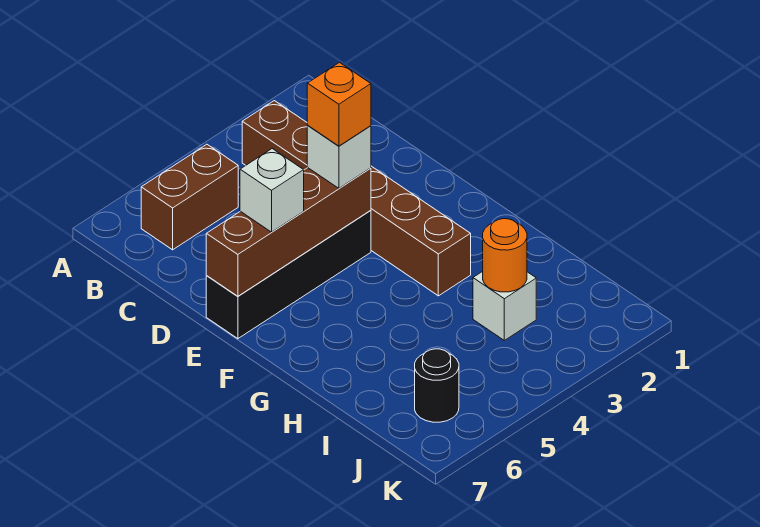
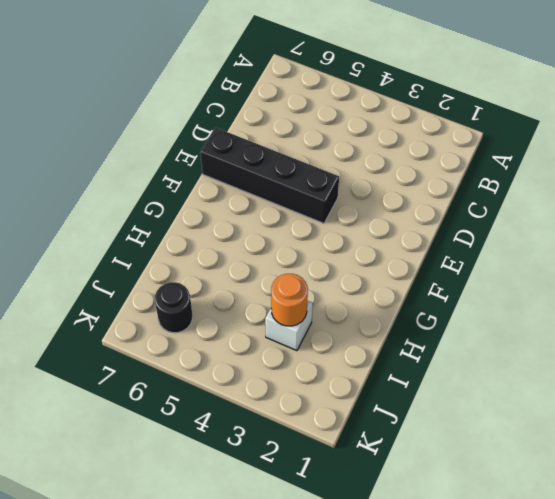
none -> brown brick B3:G3 level 1
none -> brown brick B5:B6 level 1

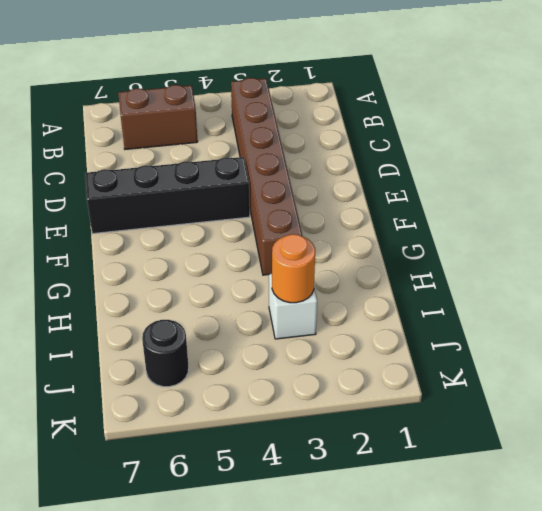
none -> brown brick E4:E7 level 2
none -> white brick E4 level 3

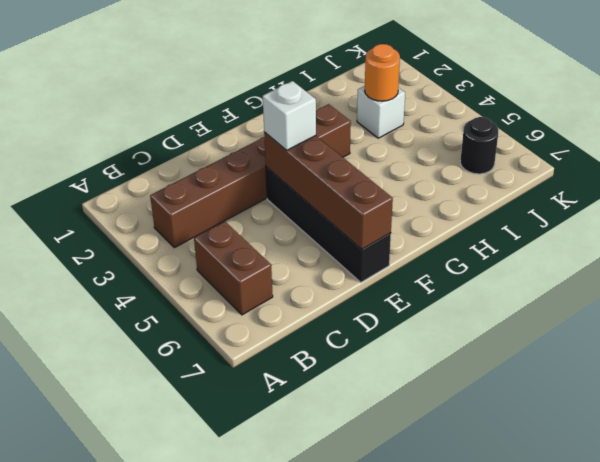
none -> white brick E6 level 3
none -> orange brick E4 level 4

